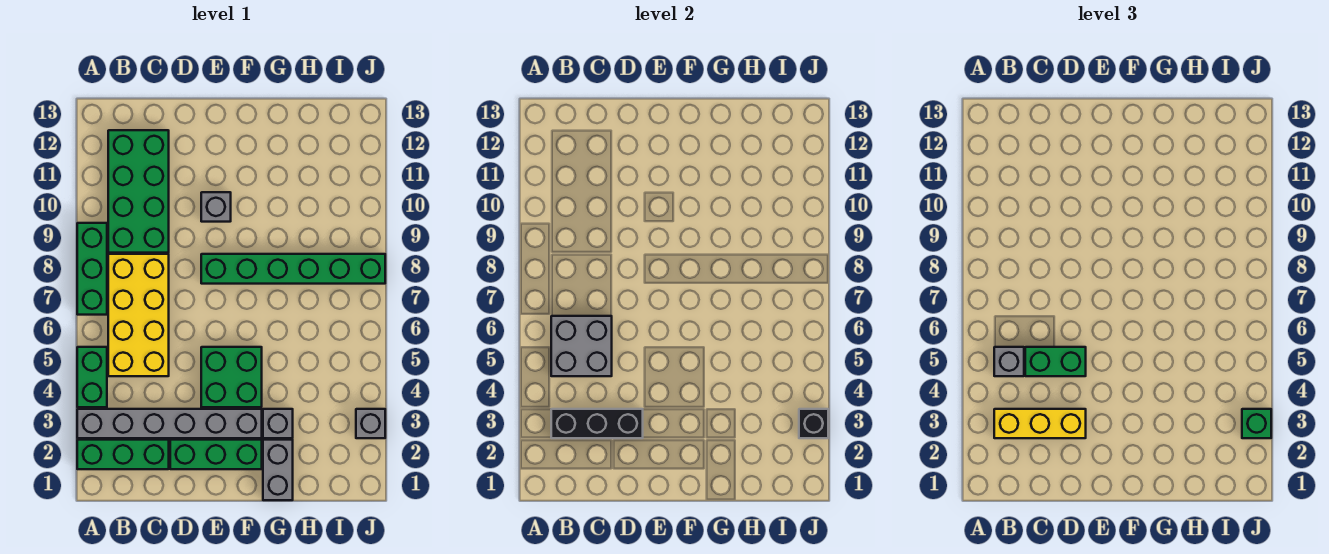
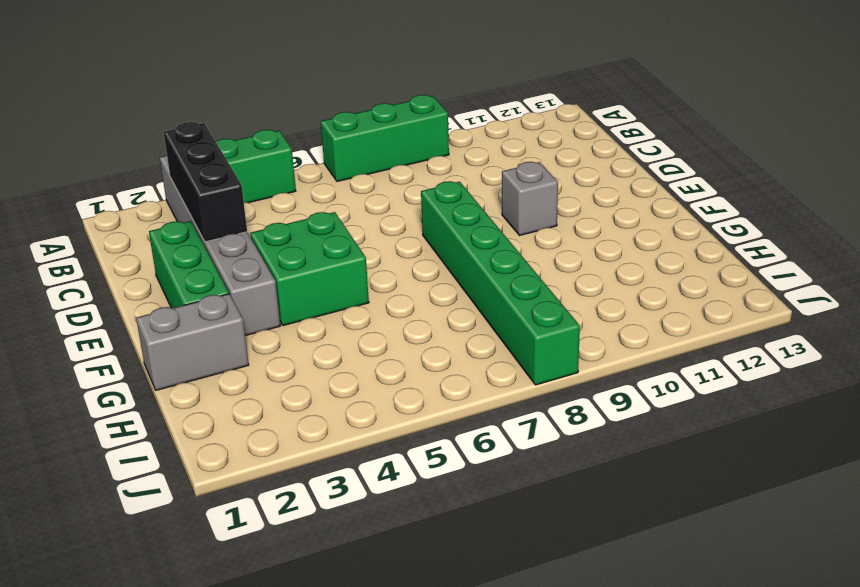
none -> green brick A2:C2 level 1
none -> yellow brick B5:C8 level 1
none -> green brick B9:C12 level 1

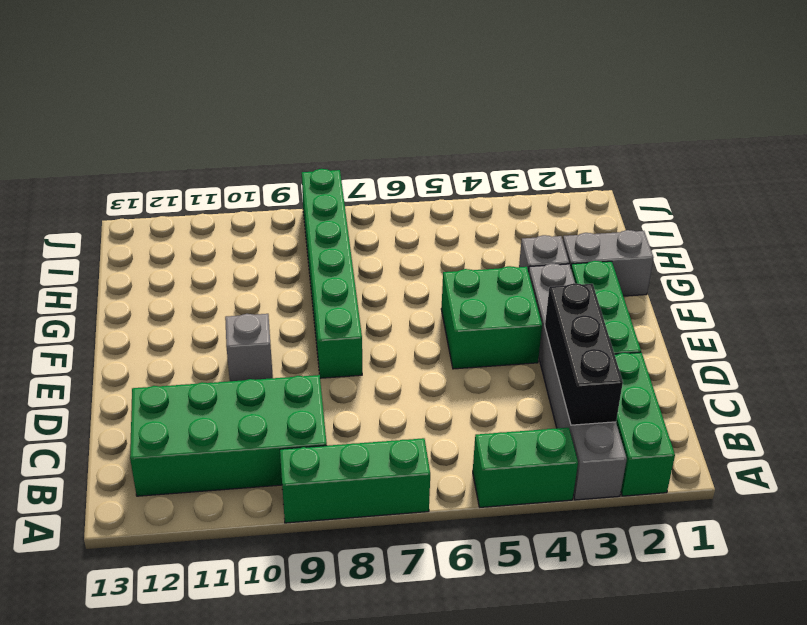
none -> yellow brick B5:C8 level 1
none -> grey brick J3 level 1
none -> grey brick B5:C6 level 2

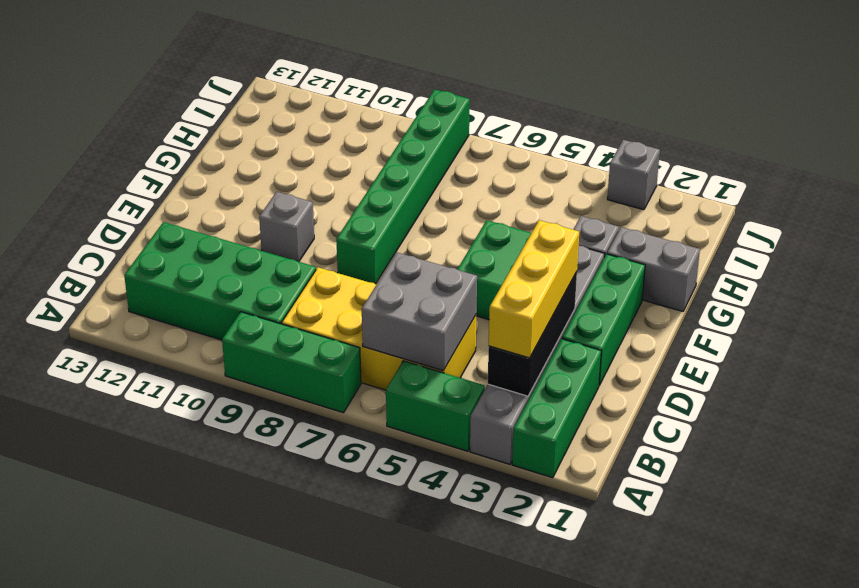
none -> black brick J3 level 2
none -> grey brick B5 level 3
none -> green brick C5:D5 level 3

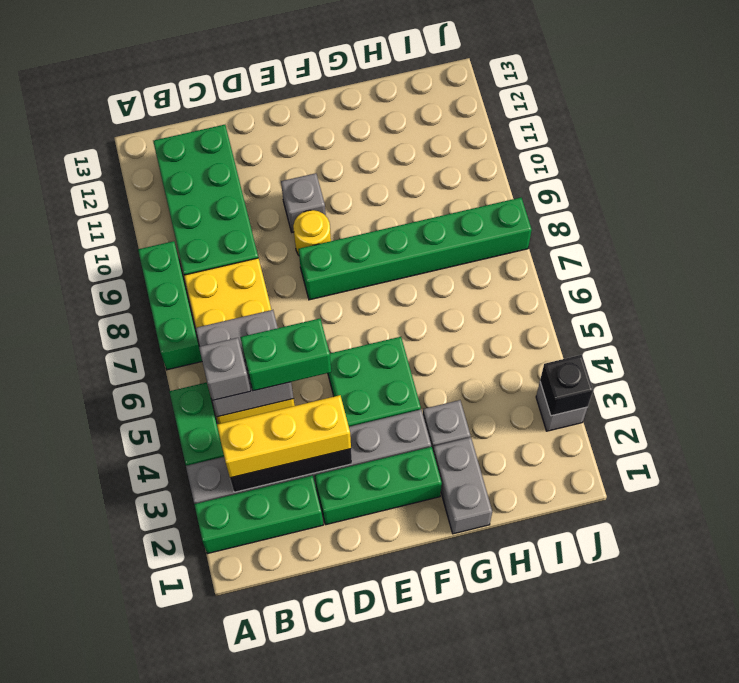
yellow round brick E9 level 1 -> none
none -> green brick J3 level 3

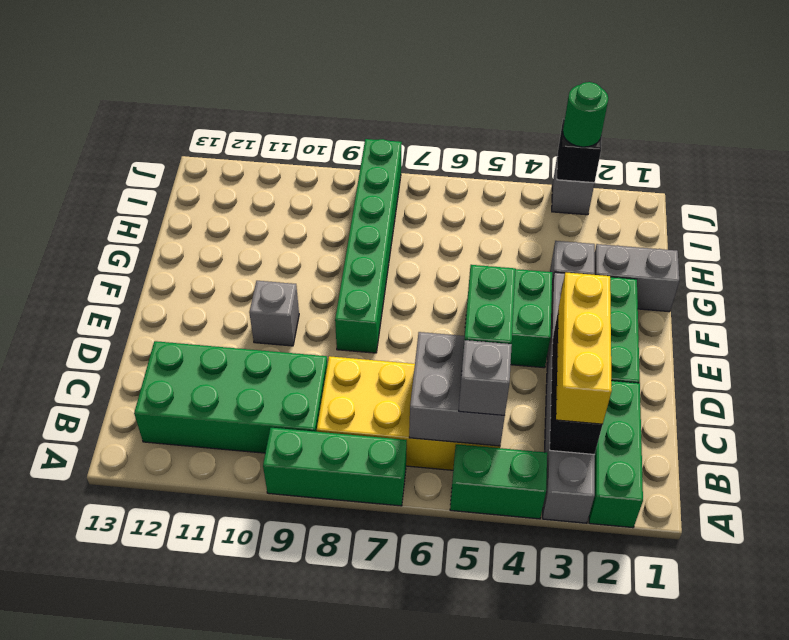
green round brick J3 level 3 -> green brick J3 level 3

